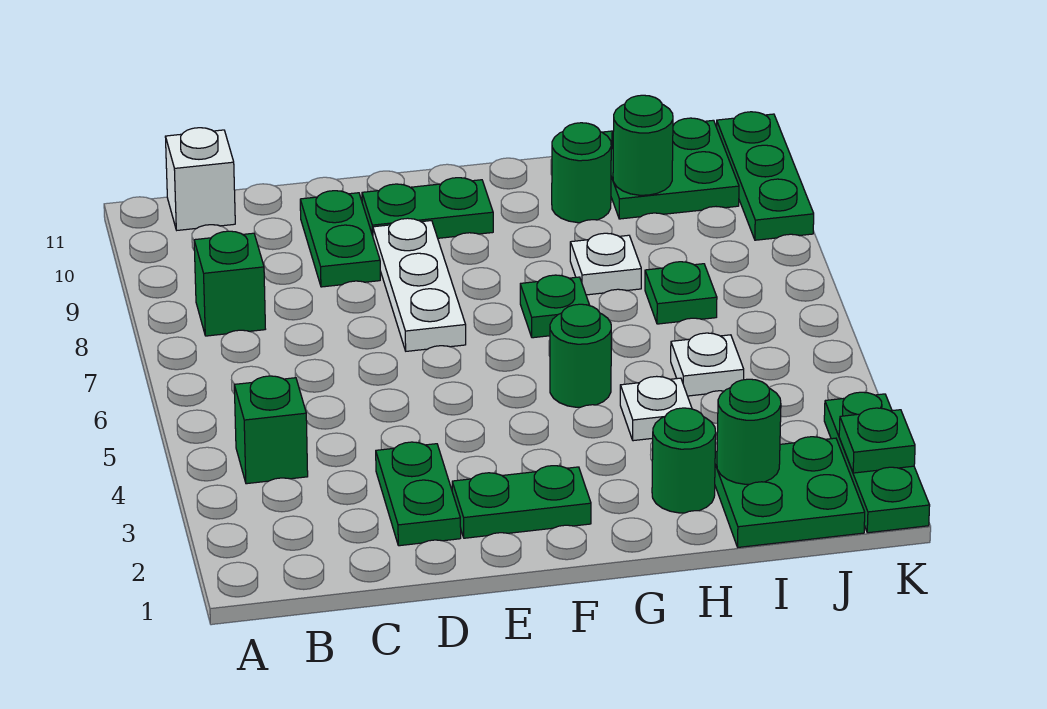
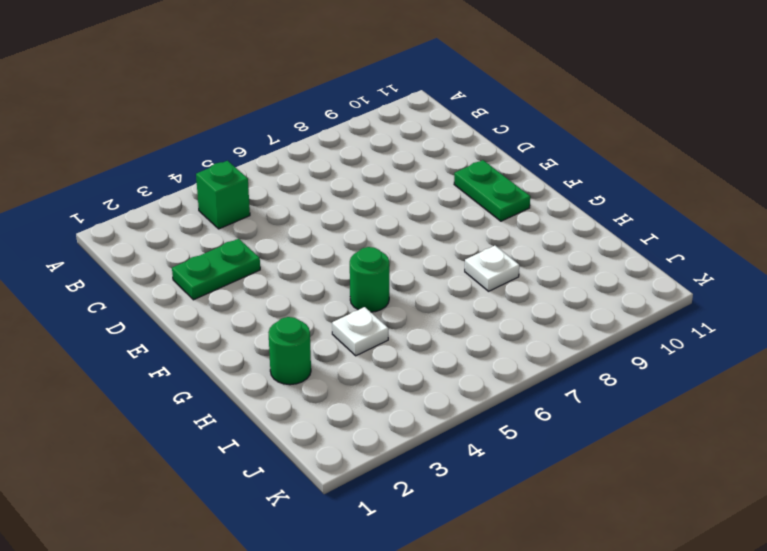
none -> green brick B8 level 1
none -> white brick B11 level 1
none -> green plate D9:D10 level 1

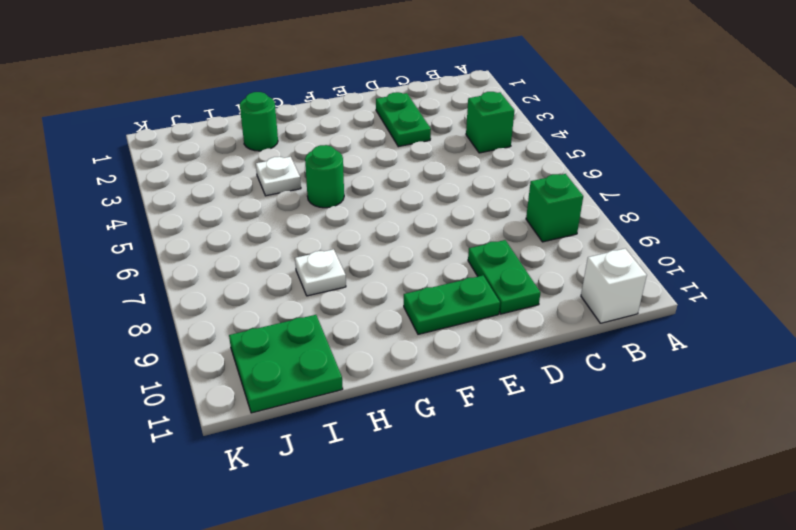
none -> green plate E2:F2 level 1
none -> white plate E7:E9 level 1
none -> green plate G7 level 1

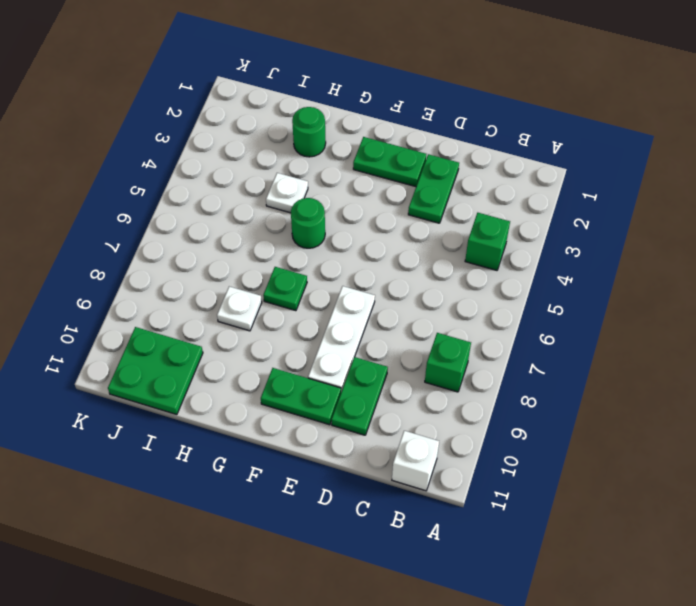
none -> green round brick H10 level 1
none -> green plate I1:J2 level 1
none -> white plate I5 level 1

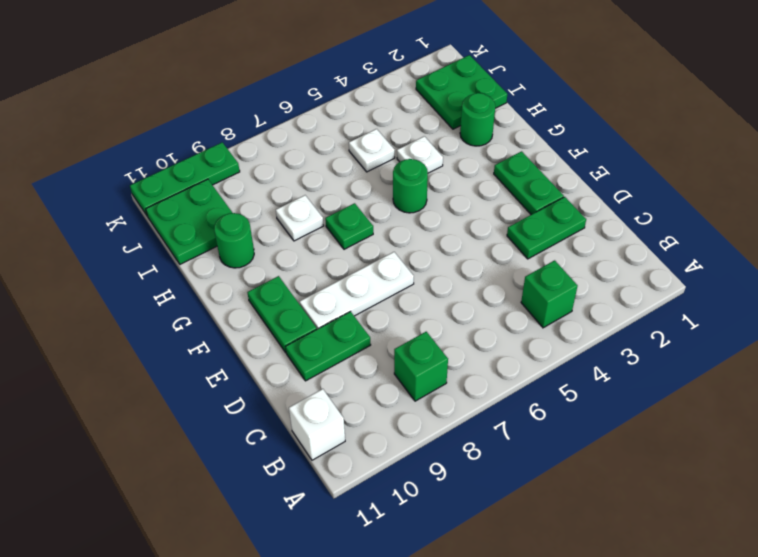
none -> green plate I7 level 1
none -> green plate K1:K3 level 1
none -> green round brick I2 level 2

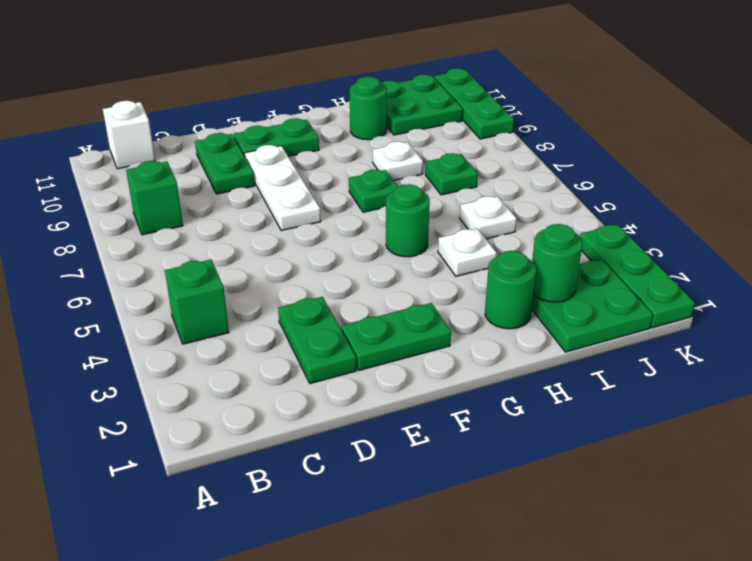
none -> green round brick I10 level 2
none -> green plate K2 level 2

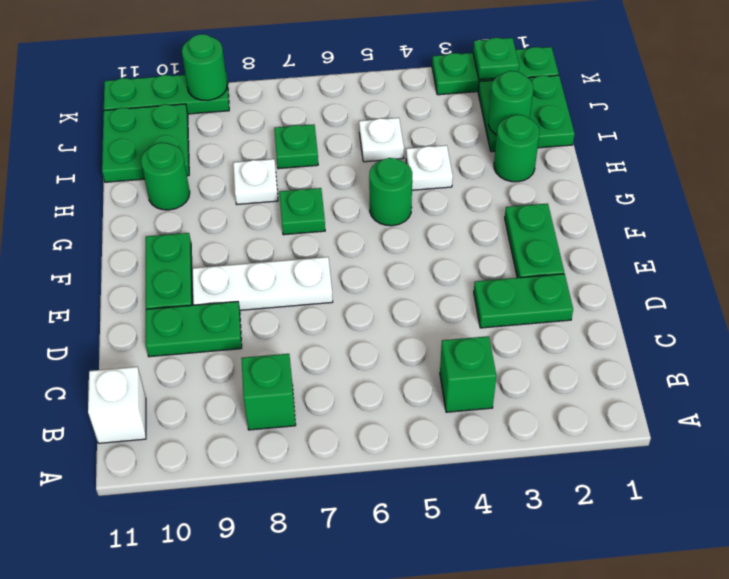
green round brick K9 level 2 -> green round brick I10 level 2

